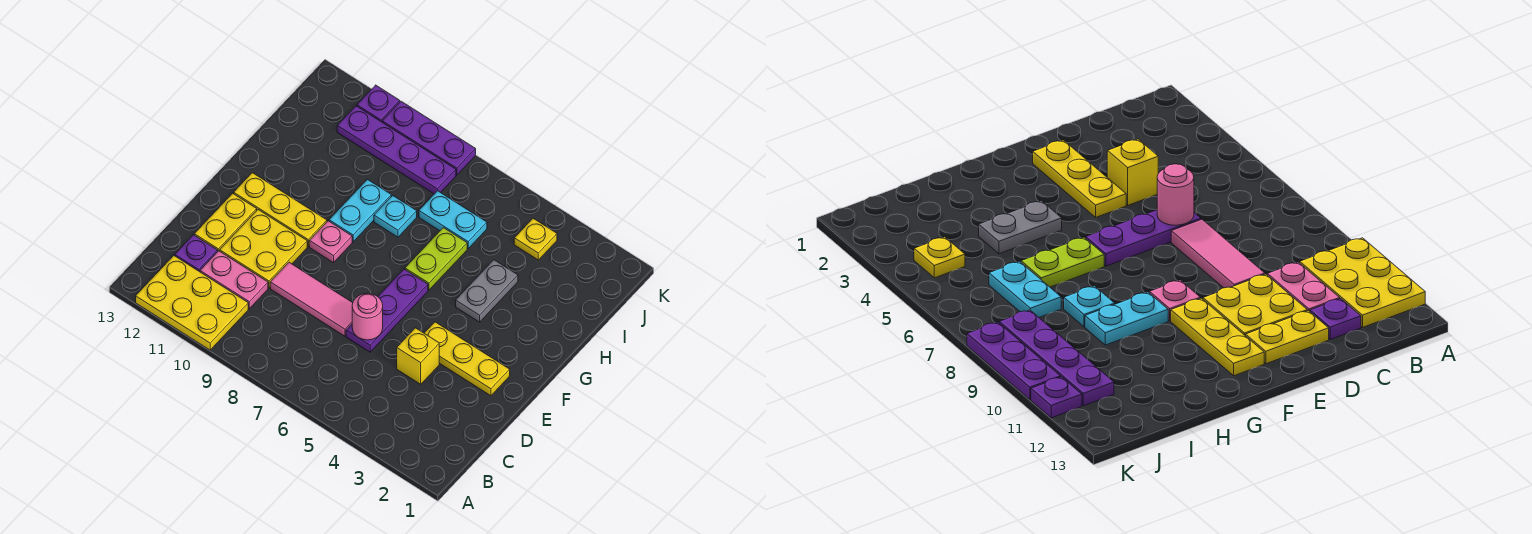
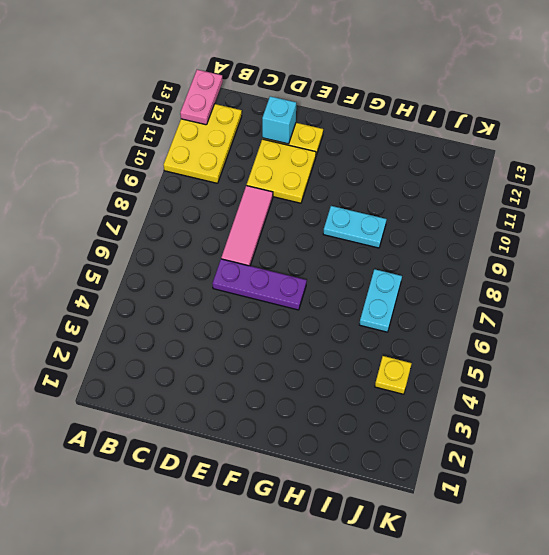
pink plate A12:A13 level 2 -> pink plate C10:C11 level 1
cyan brick D12 level 2 -> none
none -> purple plate C12 level 1
none -> yellow brick D4 level 1
none -> yellow plate E2:E4 level 1

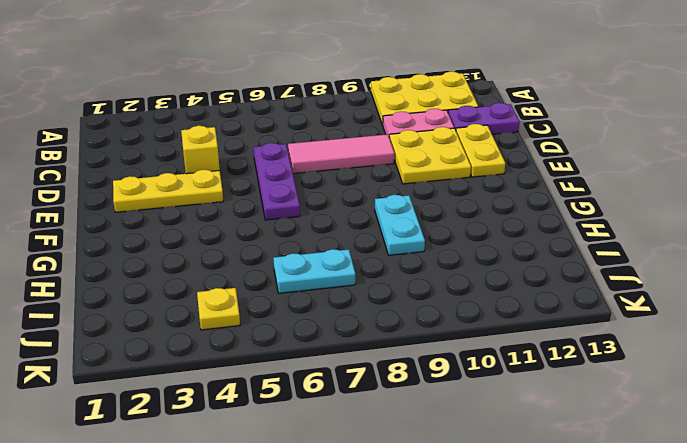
purple plate C12:C13 level 1 -> purple plate C12 level 1
none -> pink plate F9 level 1
none -> yellow plate F10:F12 level 1
none -> grey plate G4:H4 level 1

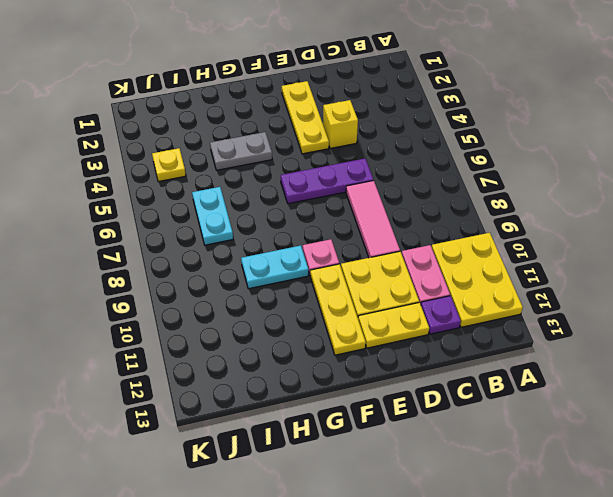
none -> lime plate G6:H6 level 1
none -> cyan plate H8 level 1
none -> purple plate J8:J11 level 1

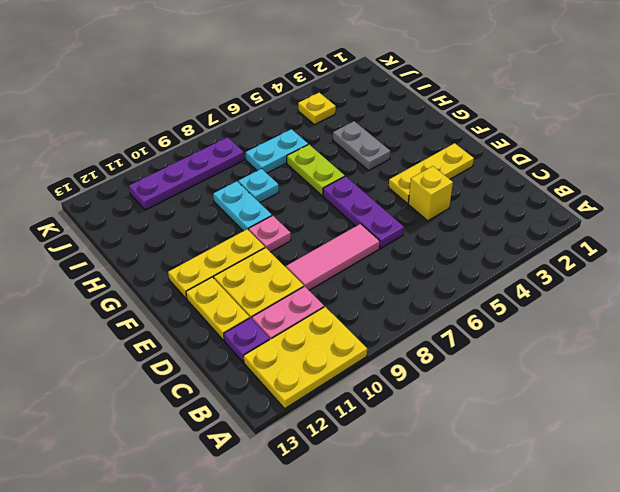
none -> purple plate K8:K10 level 1
none -> purple plate K11 level 1
none -> pink round brick D6 level 2

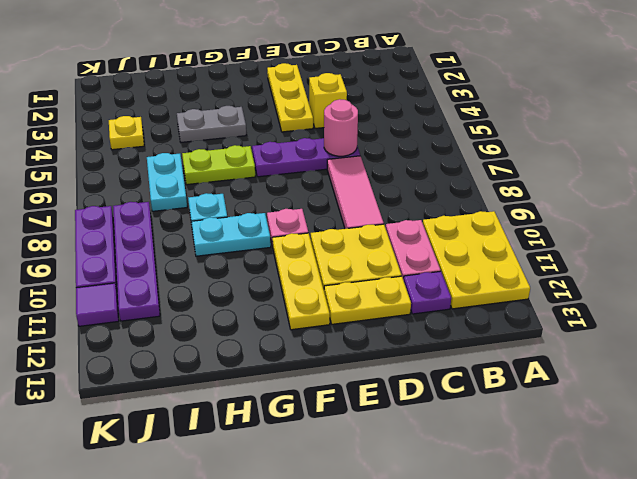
purple tile K11 level 1 -> purple plate K11 level 1

